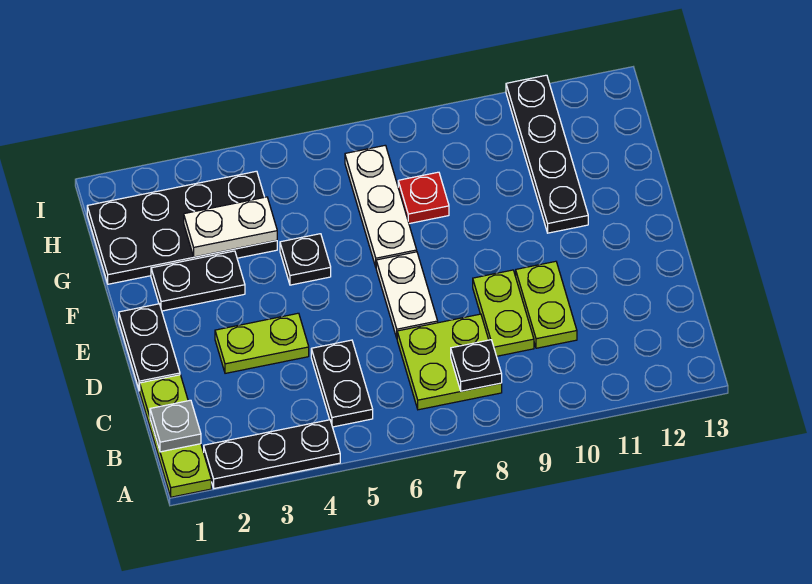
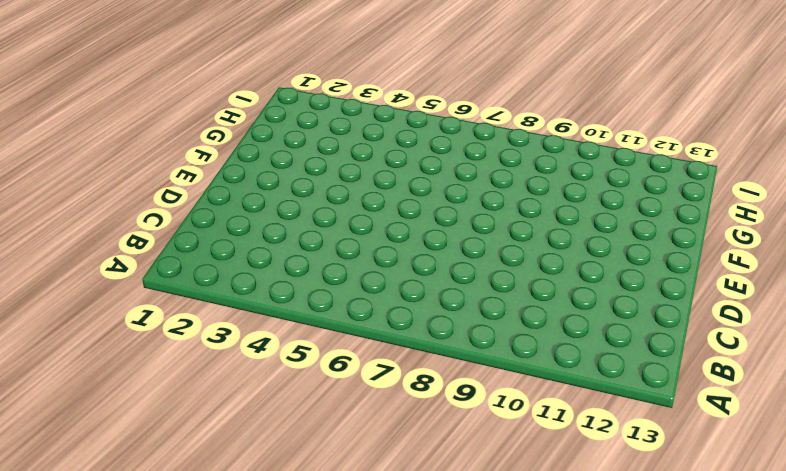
none -> lime plate A1:C1 level 1
none -> black plate A2:A4 level 1
none -> black plate B5:C5 level 1

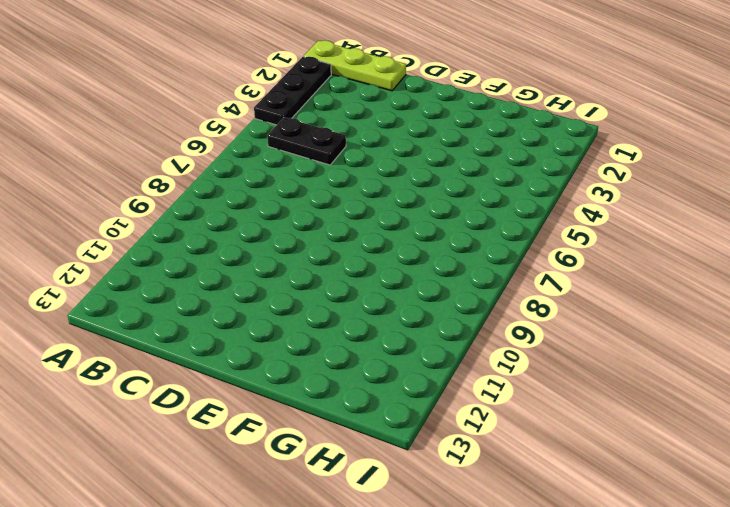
none -> lime plate B7:C8 level 1
none -> lime plate C9:D9 level 1
none -> lime plate C10:D10 level 1

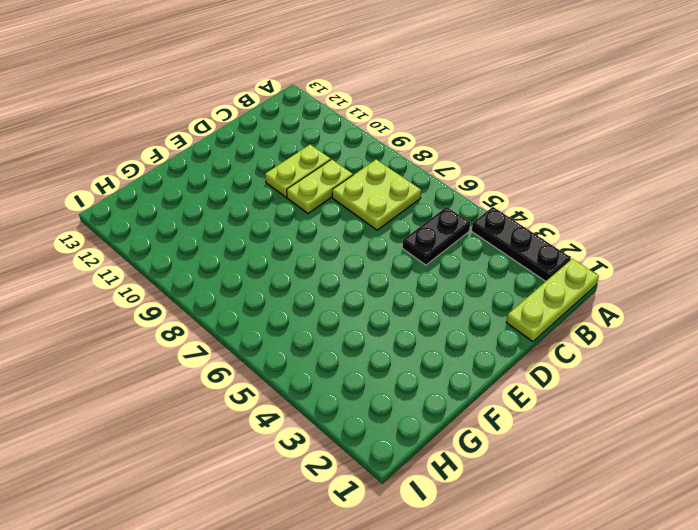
none -> black plate D1:E1 level 1
none -> lime plate D3:D4 level 1
none -> white plate D7:E7 level 1

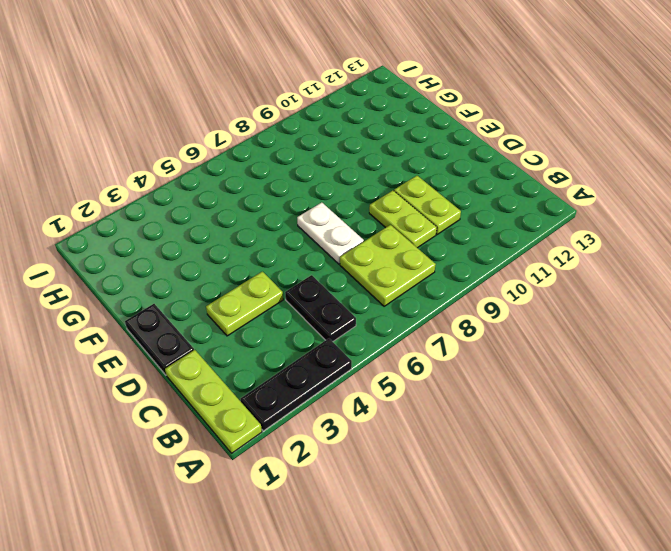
none -> black plate F2:F3 level 1
none -> black plate F5 level 1
none -> white plate F7:H7 level 1

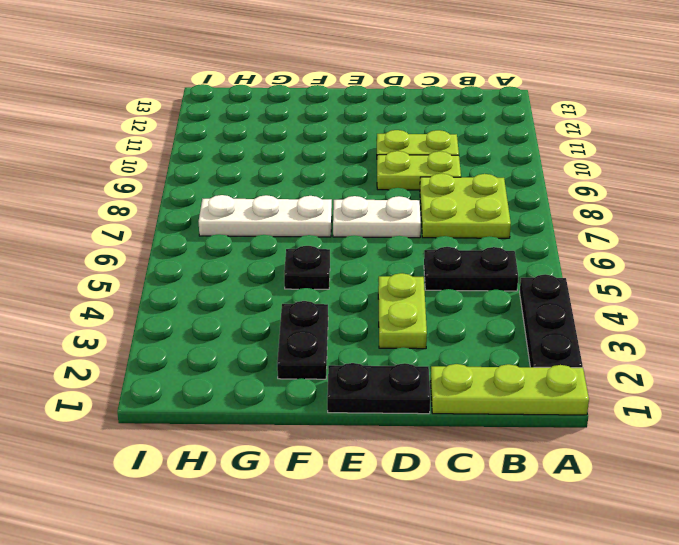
none -> black plate F11:I11 level 1
none -> black plate G1:H4 level 1
none -> red plate G8 level 1

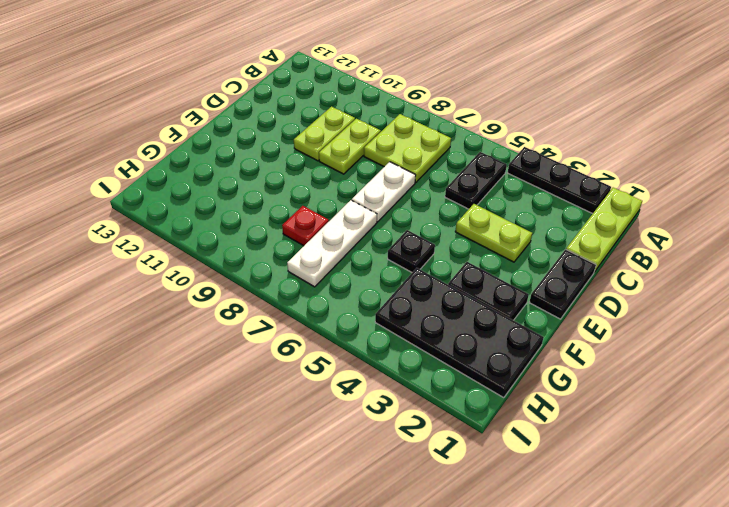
none -> black plate F11:I11 level 1
none -> grey plate B1 level 2
none -> black plate B8 level 2

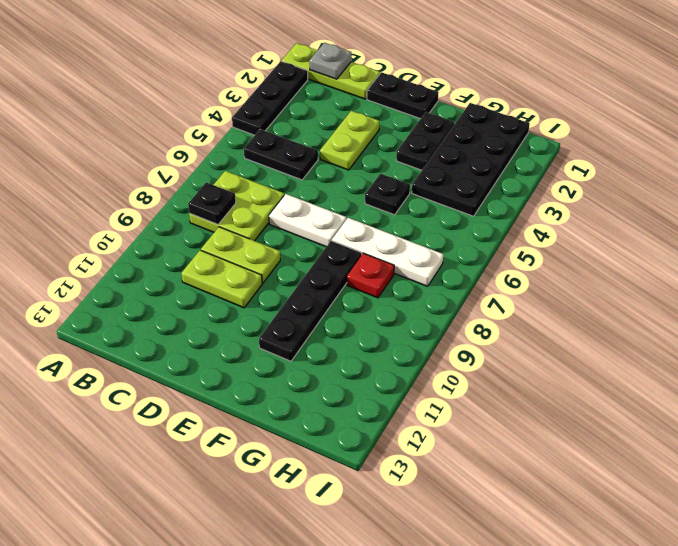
black plate F8:F11 level 1 -> black plate F11:I11 level 1
none -> white plate G3:G4 level 2

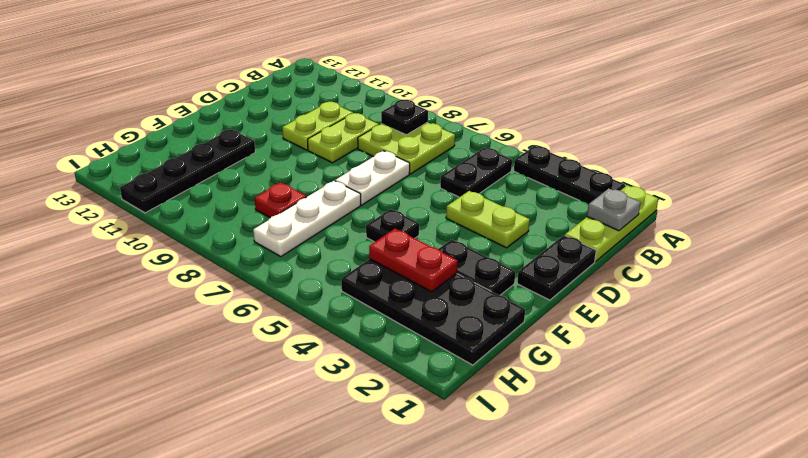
red plate G3:G4 level 2 -> white plate G3:G4 level 2

